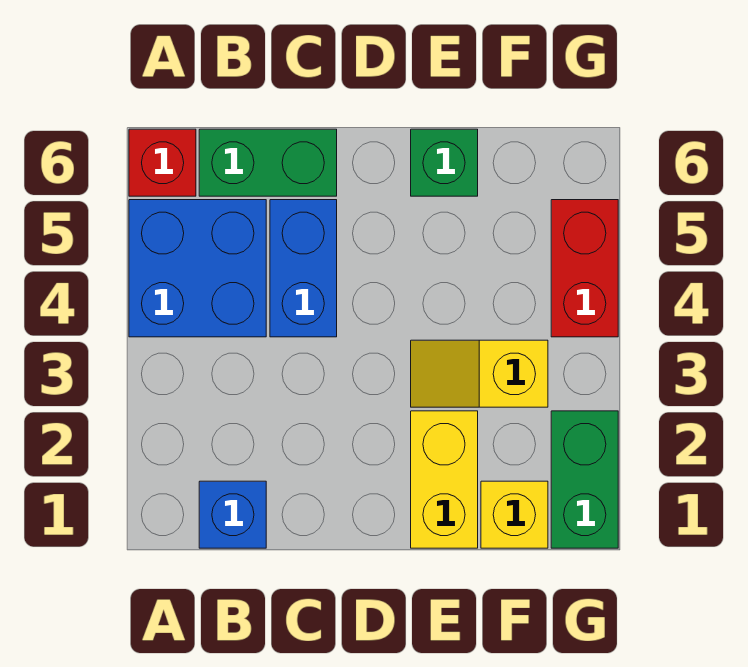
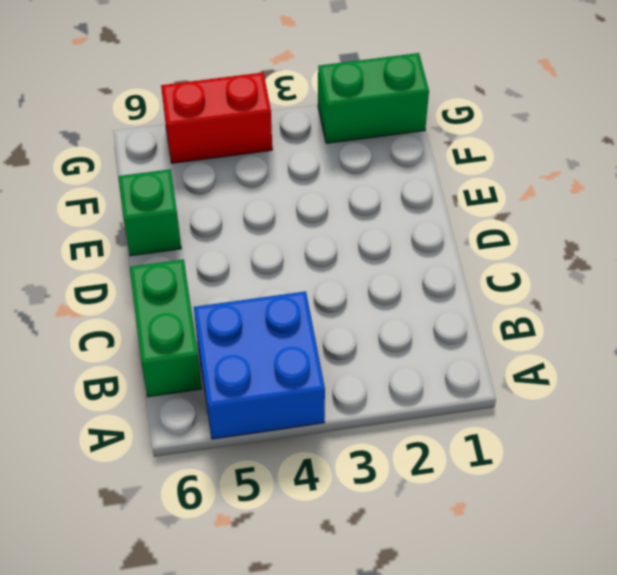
none -> red brick A6 level 1
none -> blue brick B1 level 1

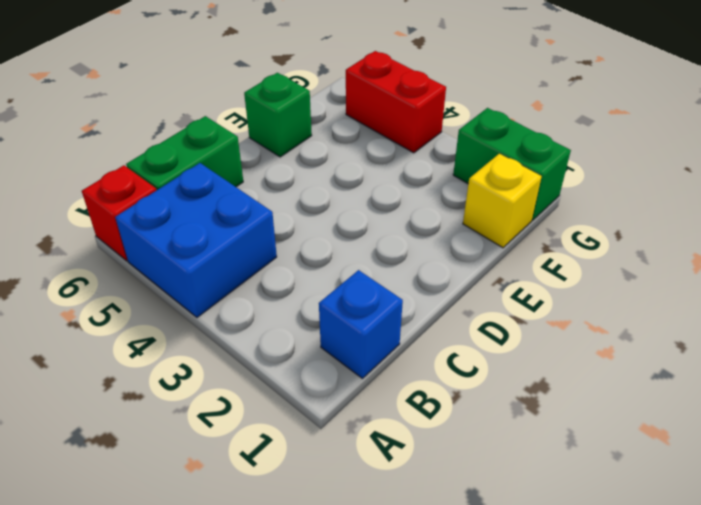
none -> blue brick C4:C5 level 1
none -> yellow brick E1:E2 level 1

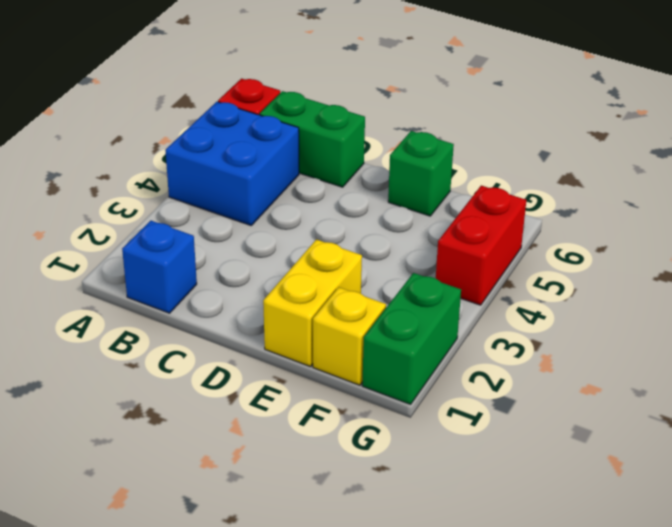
none -> blue brick C4:C5 level 1
none -> yellow slope E3:F3 level 1 top F

